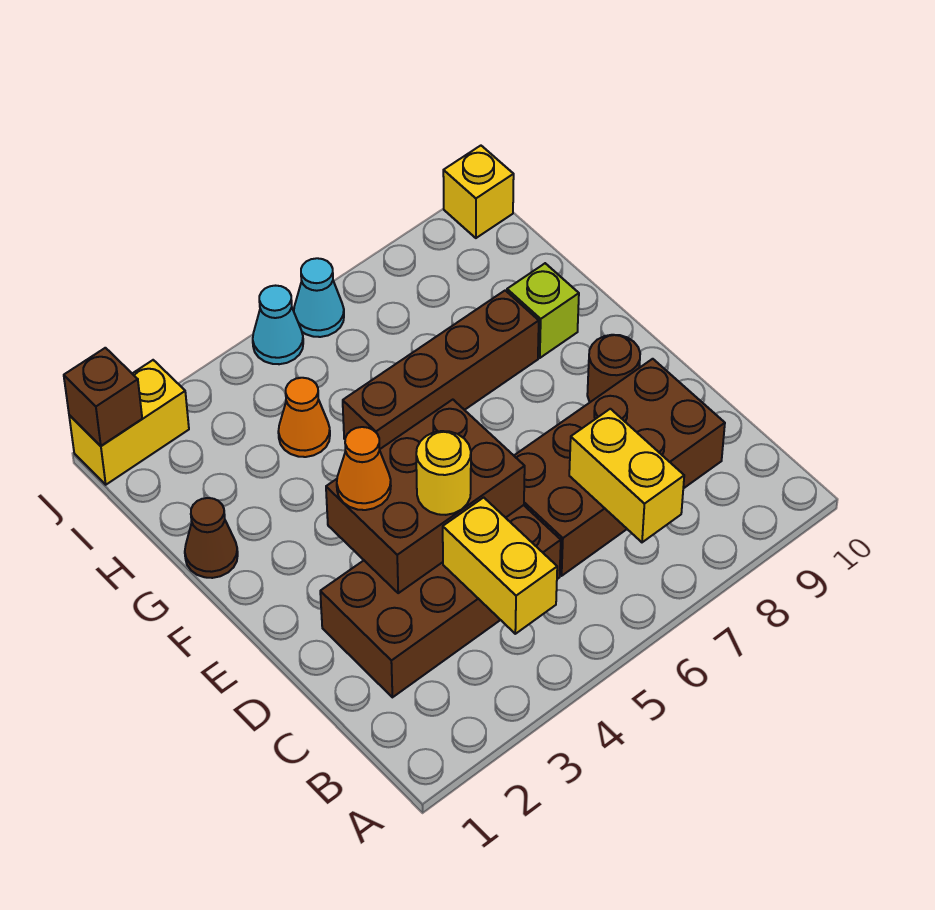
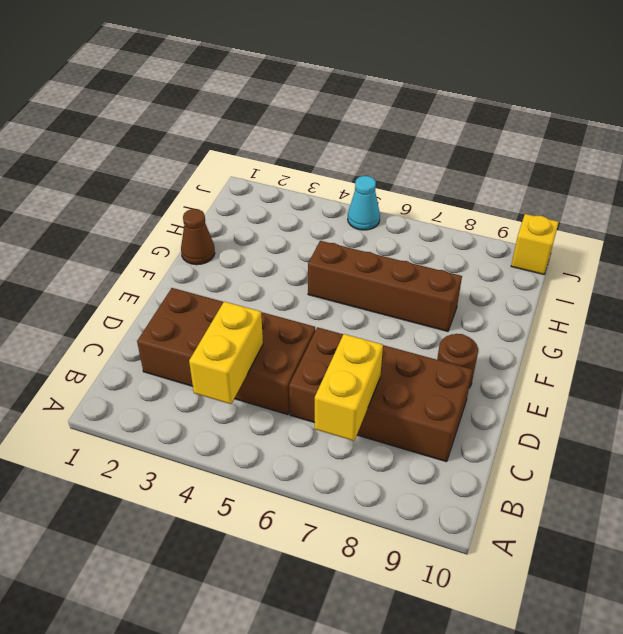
none -> lime brick G9 level 1
none -> orange cone H4 level 1
none -> yellow brick J1:J2 level 1

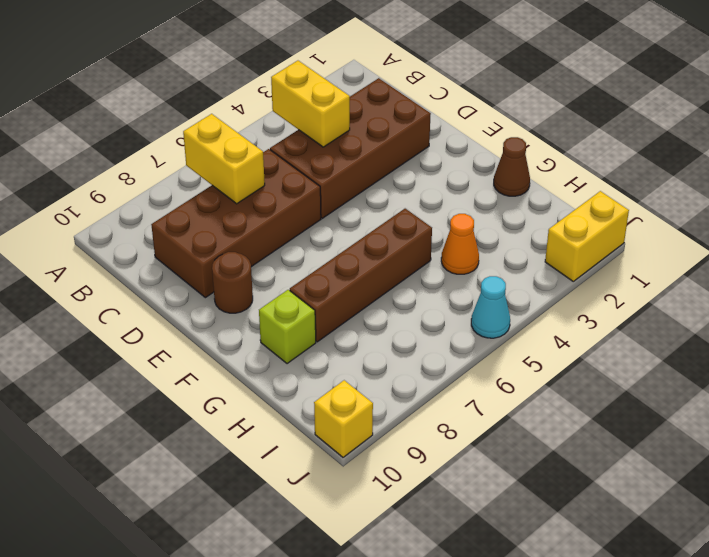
none -> cyan cone J6 level 1
none -> brown brick D3:E5 level 2
none -> brown brick J1 level 2

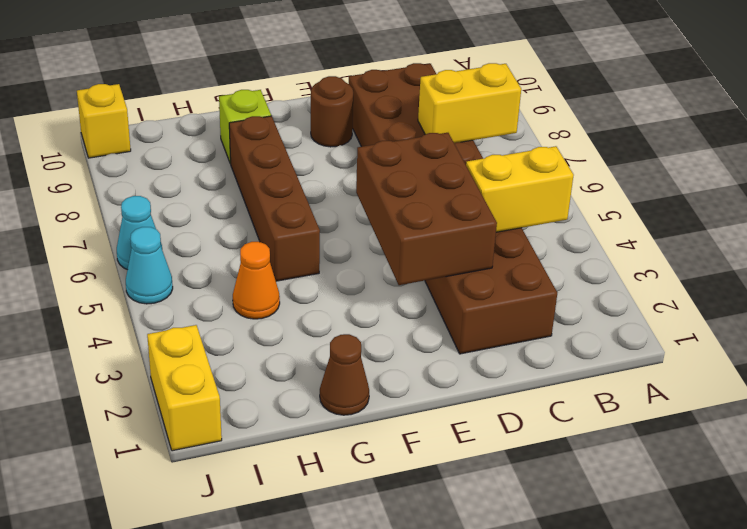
none -> brown brick J1 level 2
none -> yellow round brick D4 level 3
none -> orange cone E3 level 3

